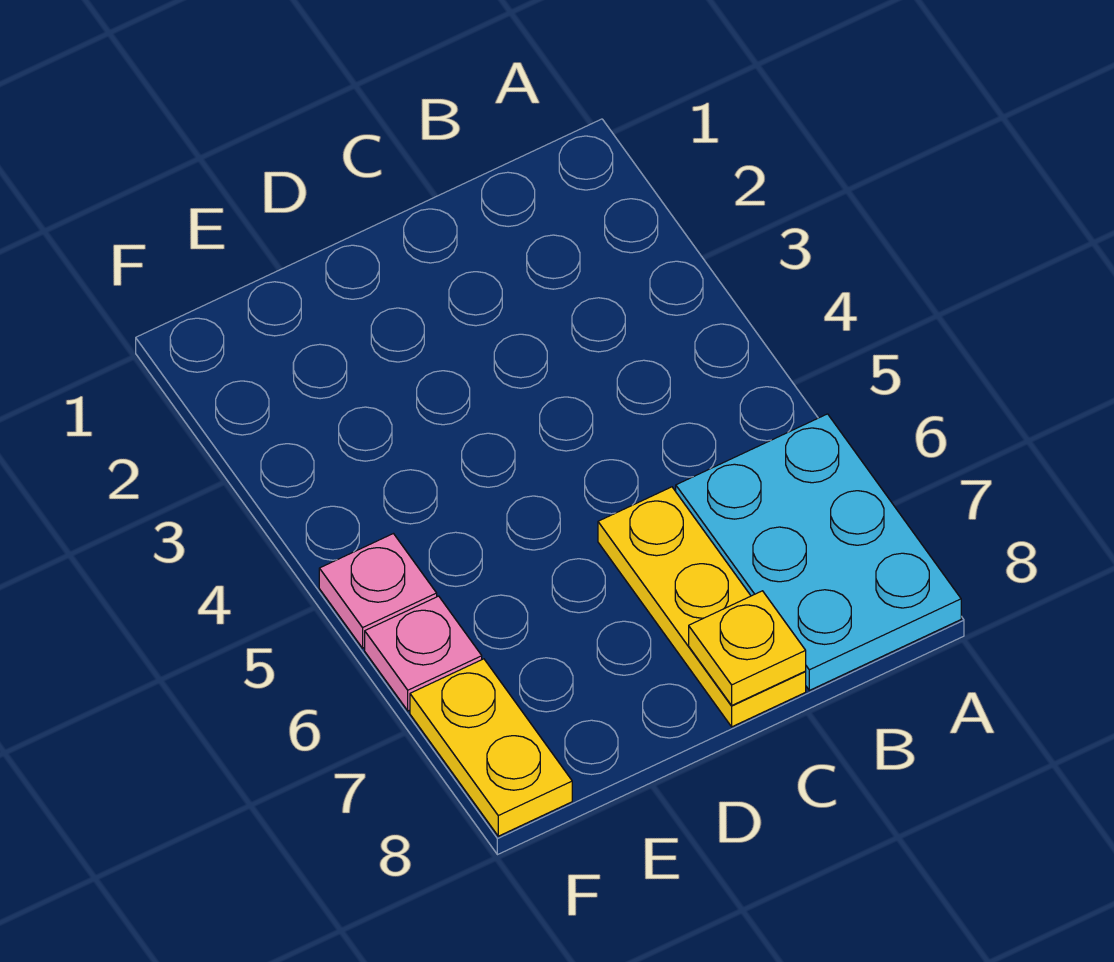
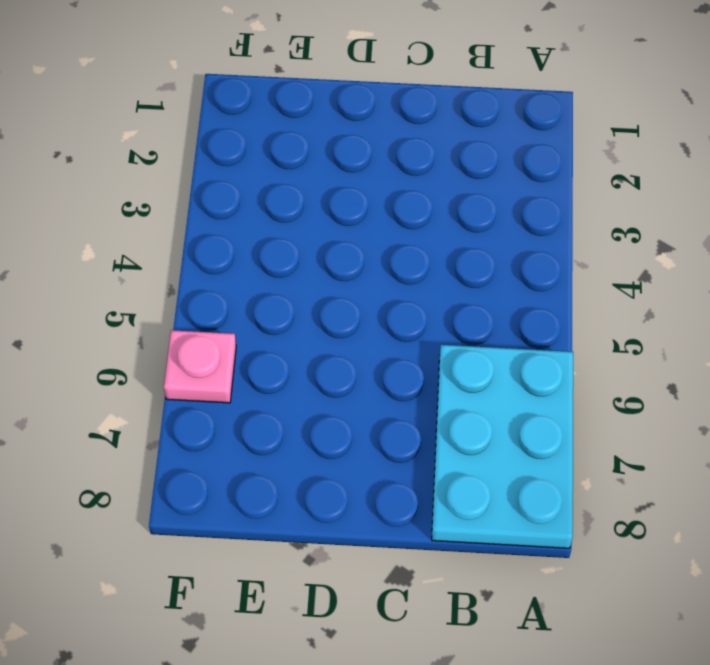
none -> yellow plate C6:C8 level 1
none -> pink plate F5 level 1

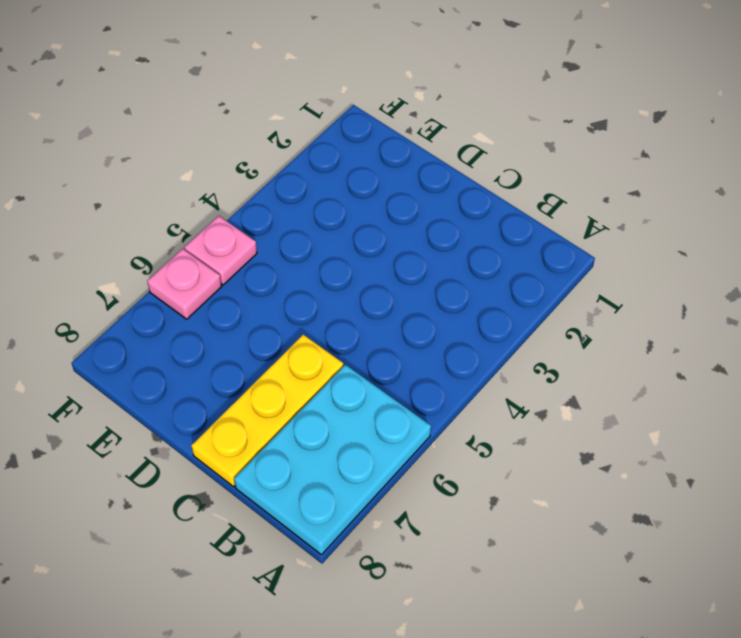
none -> yellow plate F7:F8 level 1
none -> yellow plate C8 level 2

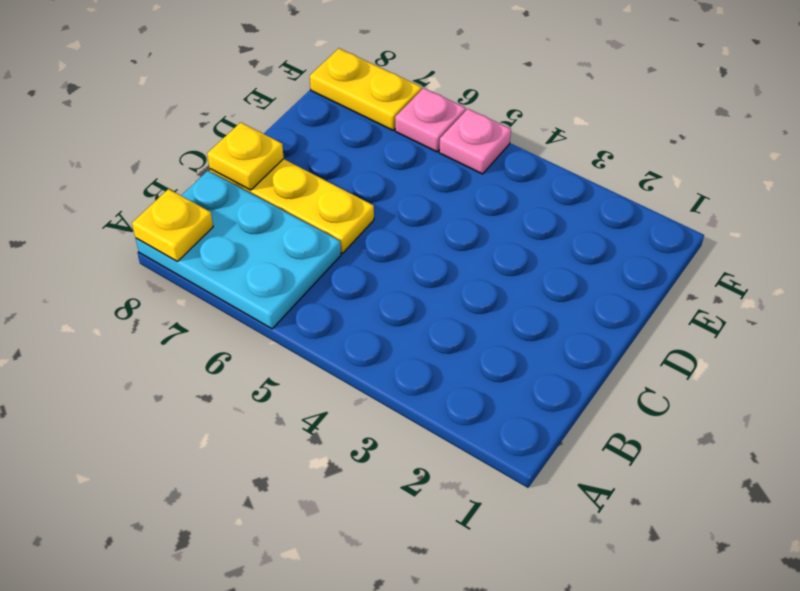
yellow plate A8 level 2 -> none

